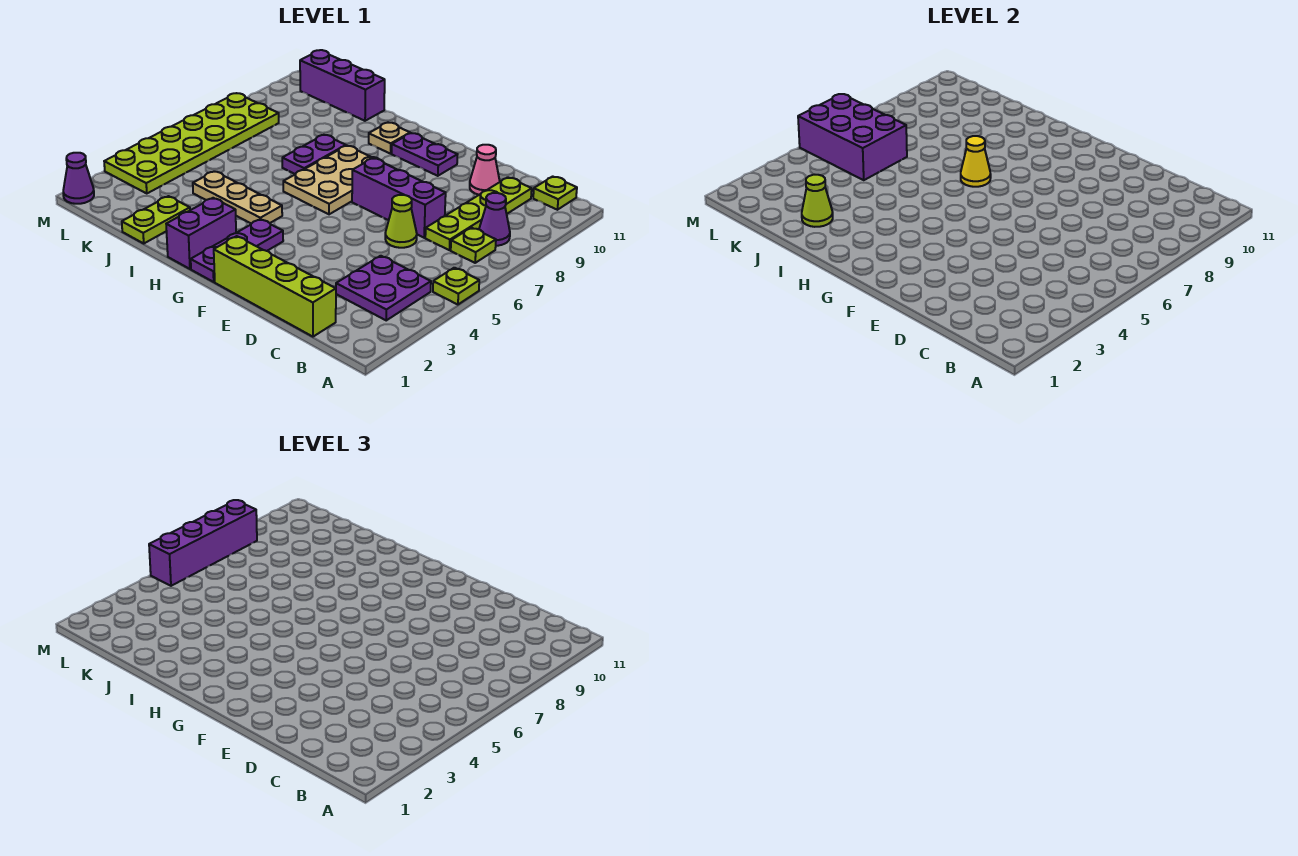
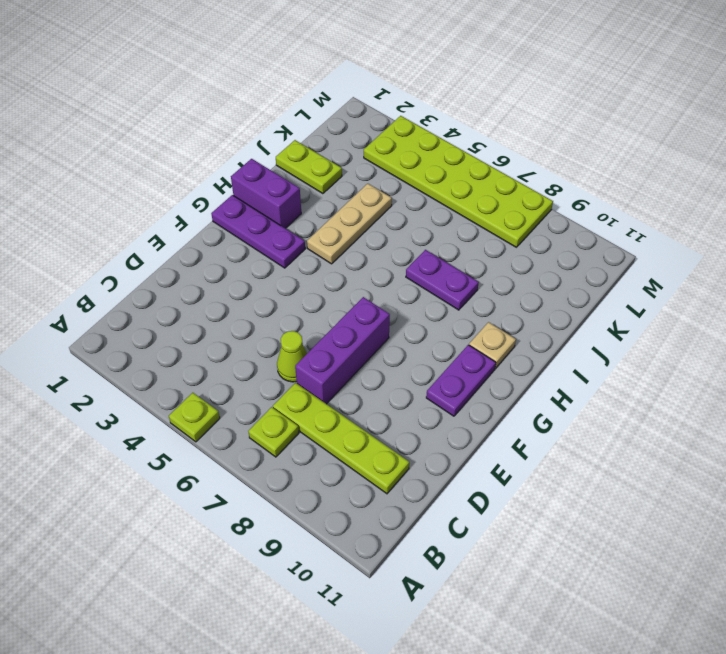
none -> purple plate B3:C4 level 1
none -> purple cone B8 level 1
none -> lime plate B11 level 1

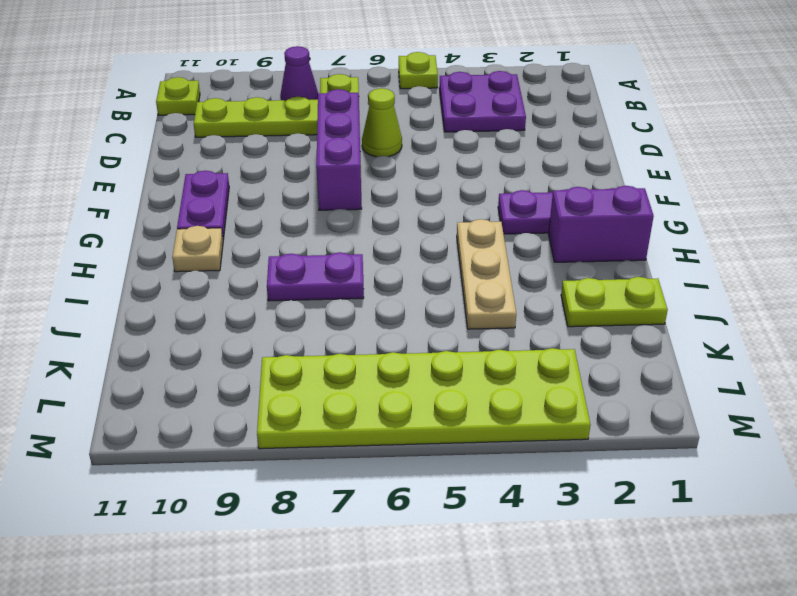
none -> lime brick C1:F1 level 1
none -> pink cone D10 level 1
none -> tan plate G6:H8 level 1

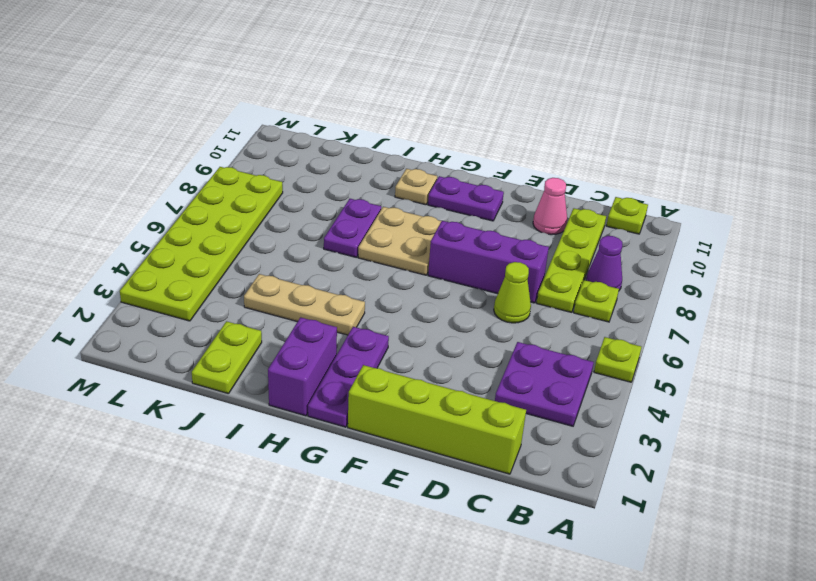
tan plate G7:H8 level 1 -> tan plate G6:H8 level 1
none -> purple brick J11:L11 level 1
none -> purple cone M1 level 1
none -> yellow cone H7 level 2

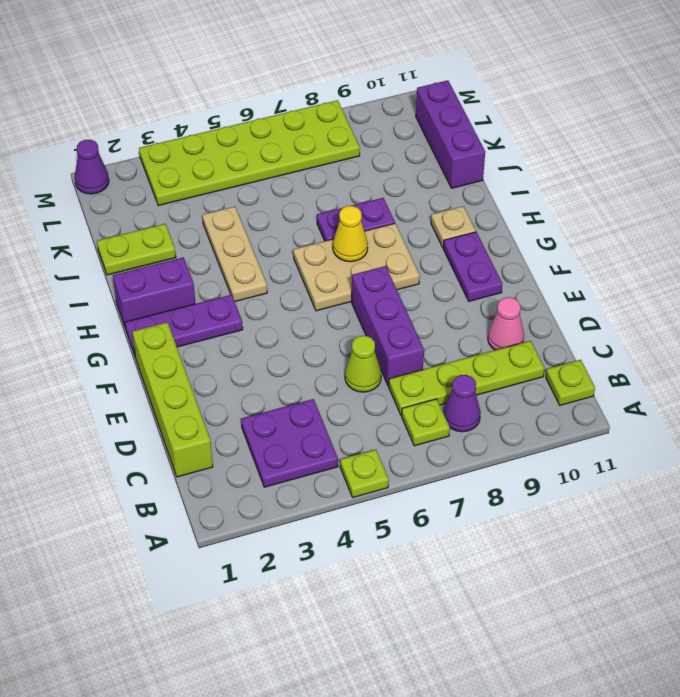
none -> lime cone J2 level 2
none -> purple brick K5:M6 level 2
none -> purple brick M5:M8 level 3

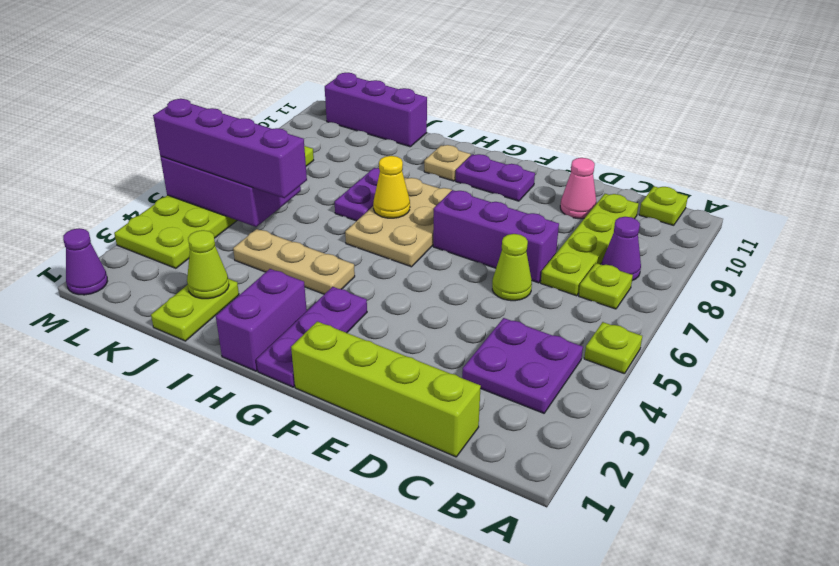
purple brick J5:M5 level 3 -> purple brick M5:M8 level 3

